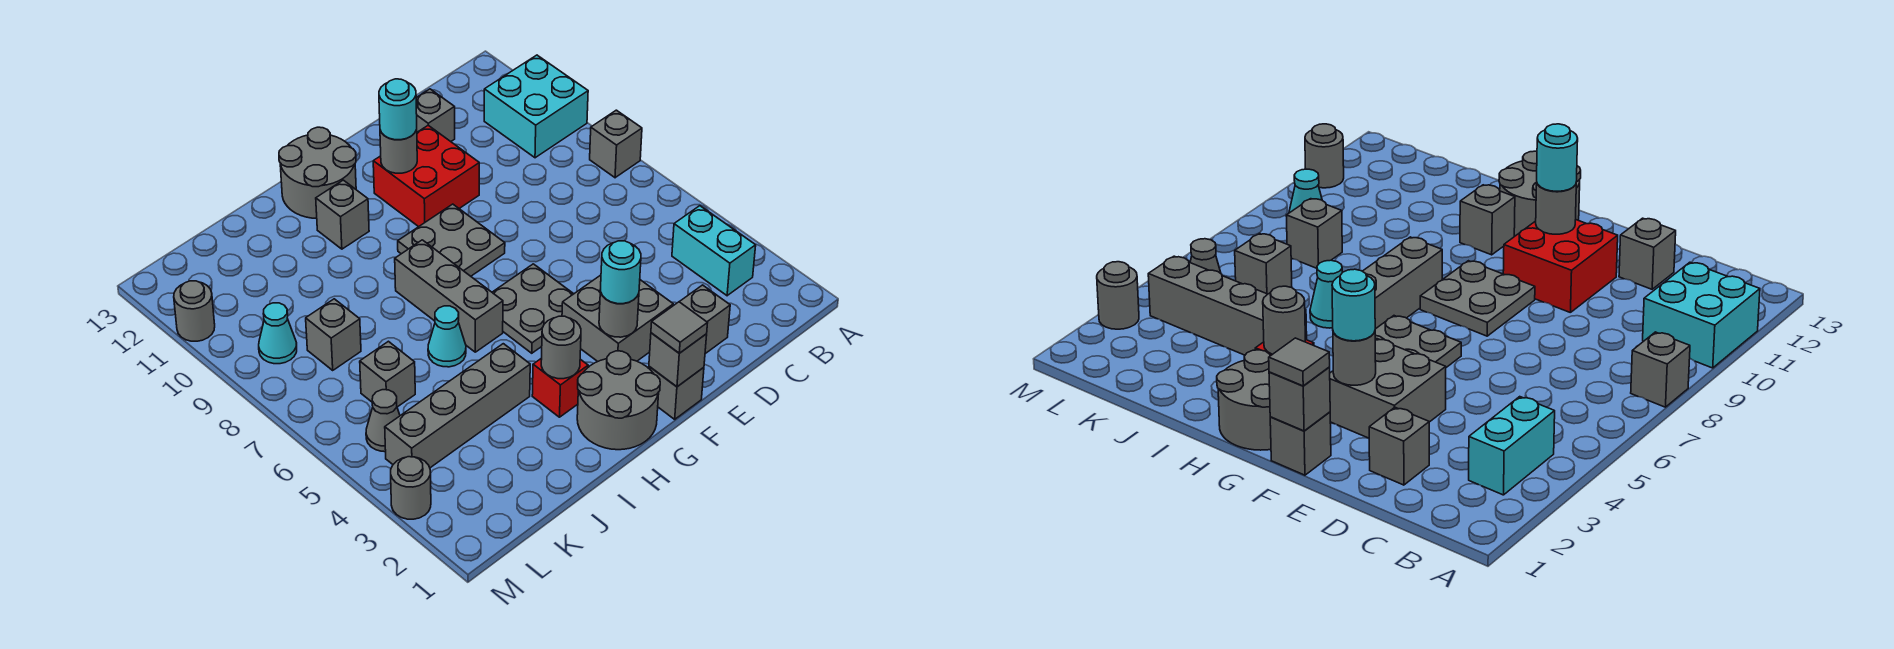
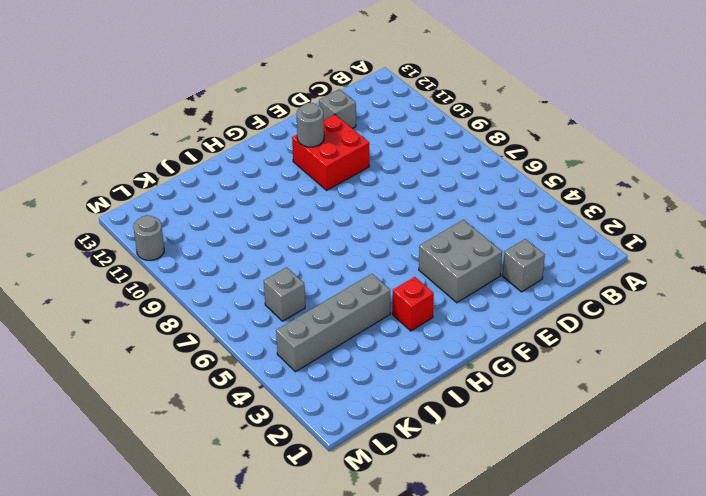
none -> grey brick A8 level 1
none -> cyan brick A10:B11 level 1
none -> cyan brick B3:B4 level 1
none -> grey brick F1 level 1

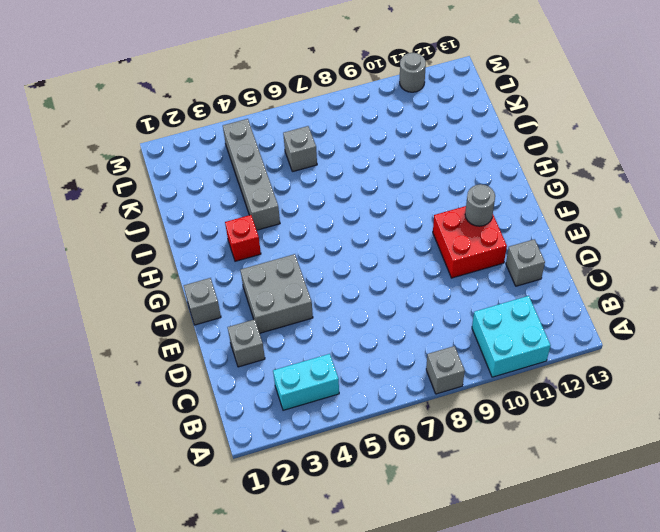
none -> grey plate F5:G6 level 1
none -> grey plate F8:G9 level 1
none -> grey round brick G1:H2 level 1
none -> grey round brick G12:H13 level 1

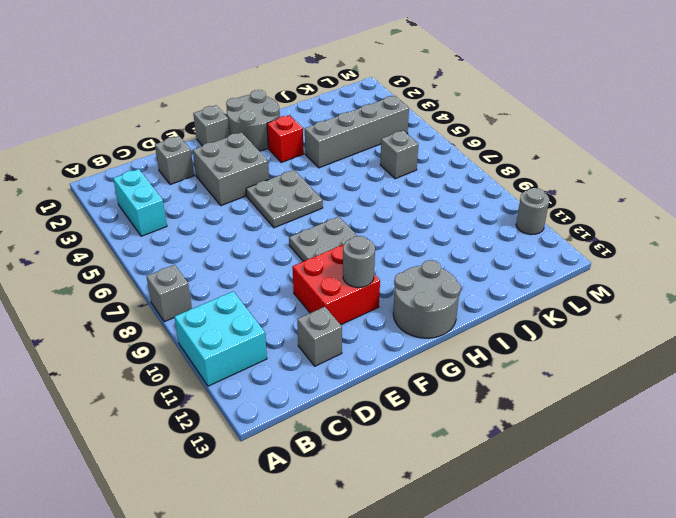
none -> grey brick H6:H8 level 1
none -> grey brick H11 level 1
none -> cyan cone I6 level 1
none -> grey brick K8 level 1

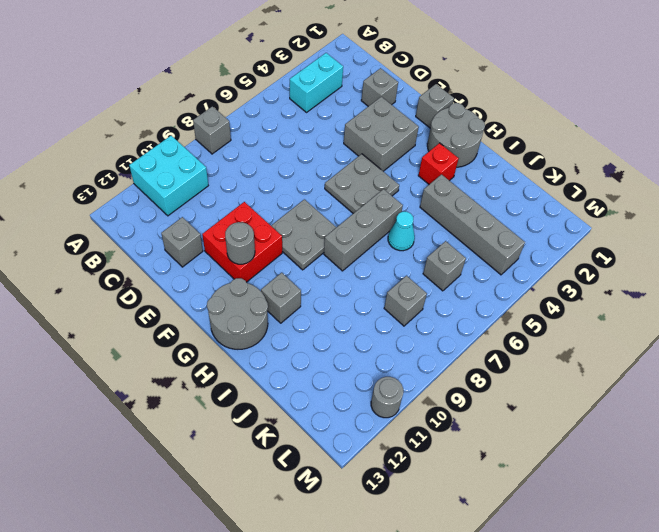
none -> grey cone L5 level 1
none -> cyan cone L9 level 1
none -> grey round brick M3 level 1
none -> grey brick F1 level 2

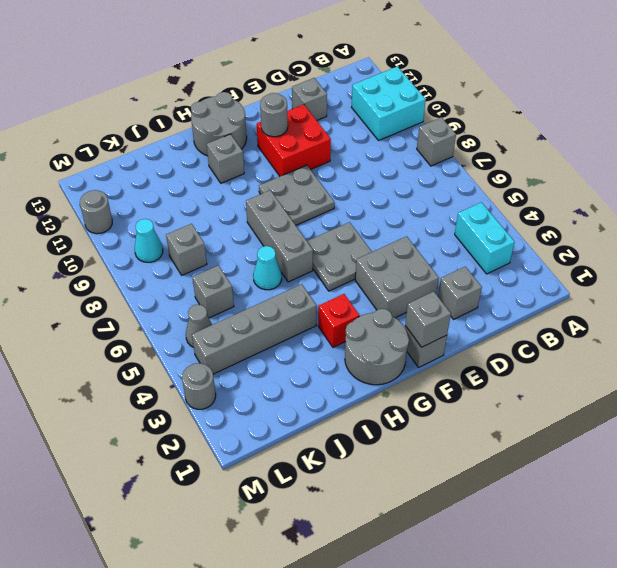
none -> grey round brick F3 level 2
none -> grey round brick H3 level 2
none -> grey tile F1 level 3
none -> cyan round brick F3 level 3

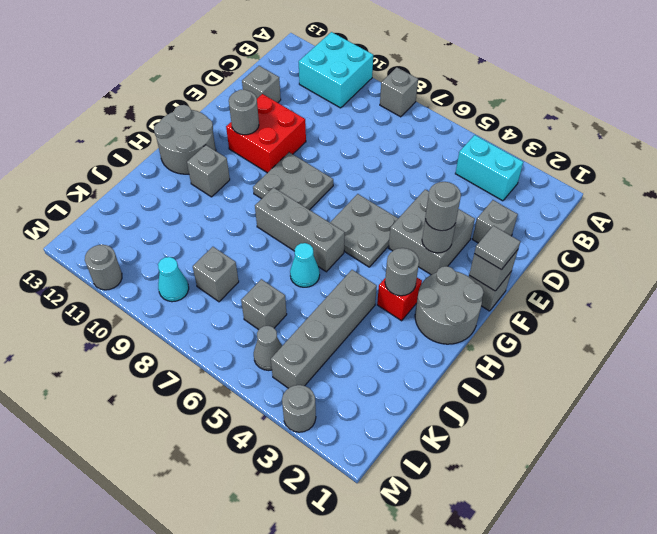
grey round brick F3 level 3 -> cyan round brick F3 level 3
none -> cyan round brick F11 level 3

